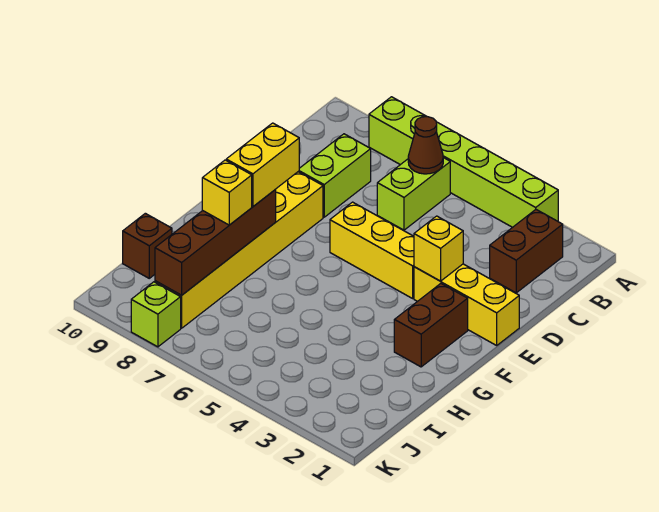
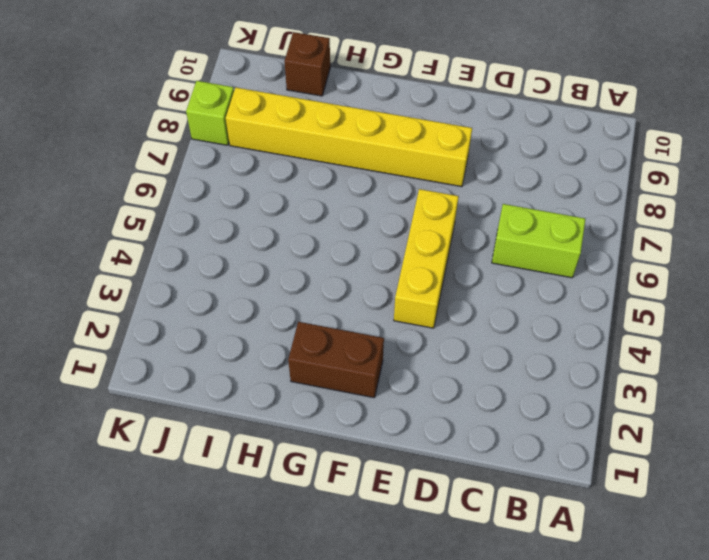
none -> lime brick A3:A8 level 1
none -> brown brick B2:C2 level 1
none -> lime brick C8:D8 level 1

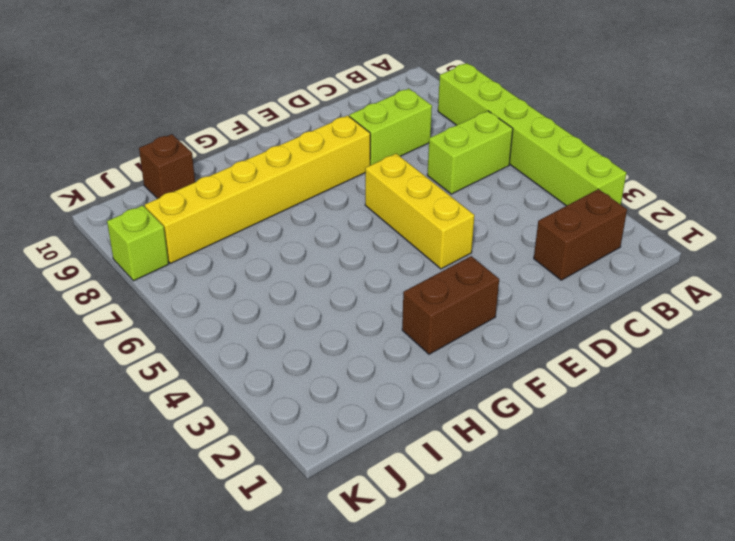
none -> yellow brick E1:E3 level 1
none -> brown cone B6 level 2
none -> yellow brick E3 level 2

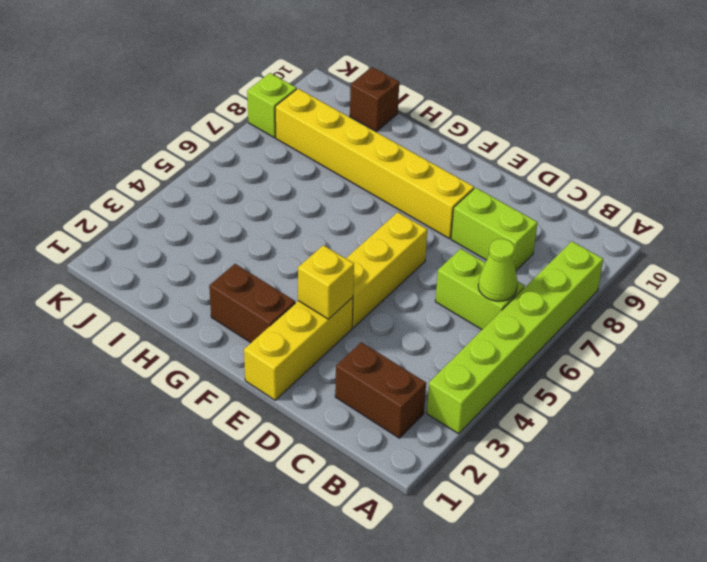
lime cone B6 level 2 -> brown cone B6 level 2
none -> brown brick G8:J8 level 2
none -> yellow brick F8:G8 level 3
none -> yellow brick H8 level 3

